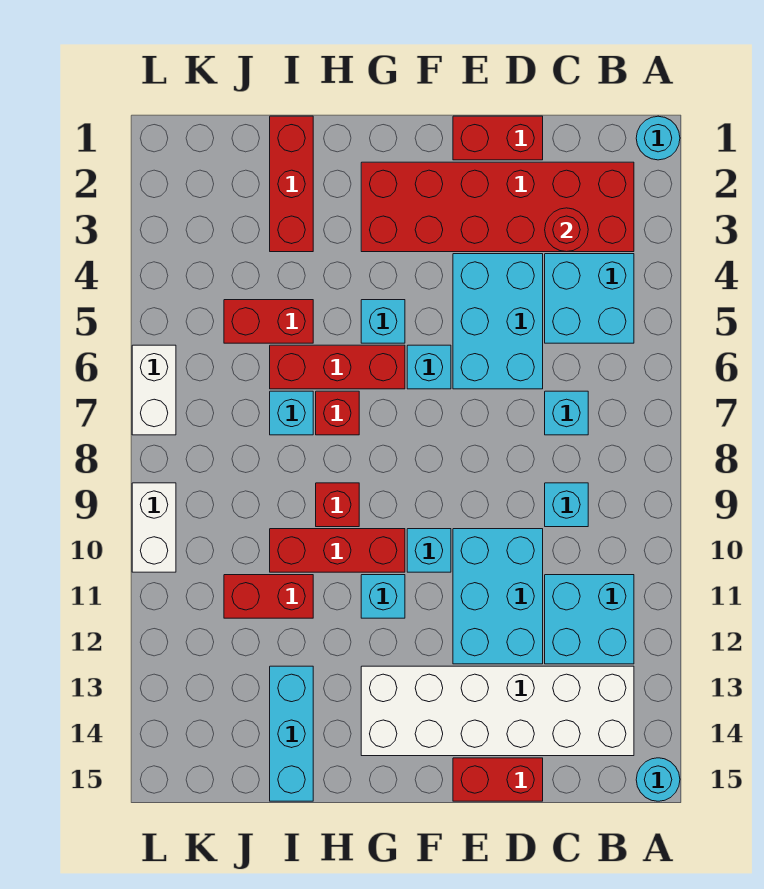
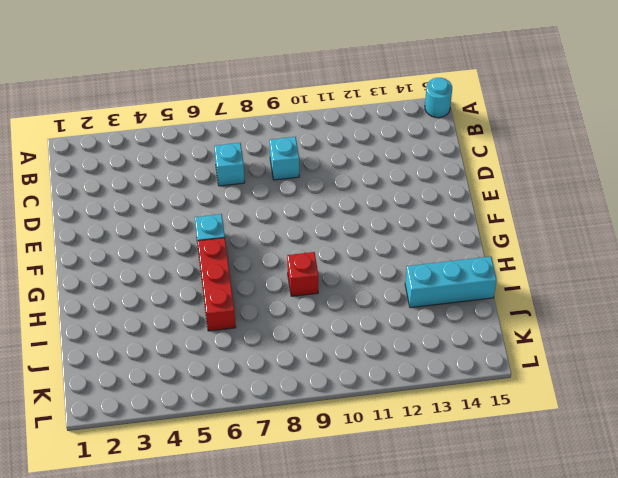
none -> cyan round brick A1 level 1
none -> red brick B2:G3 level 1
none -> cyan brick B4:C5 level 1

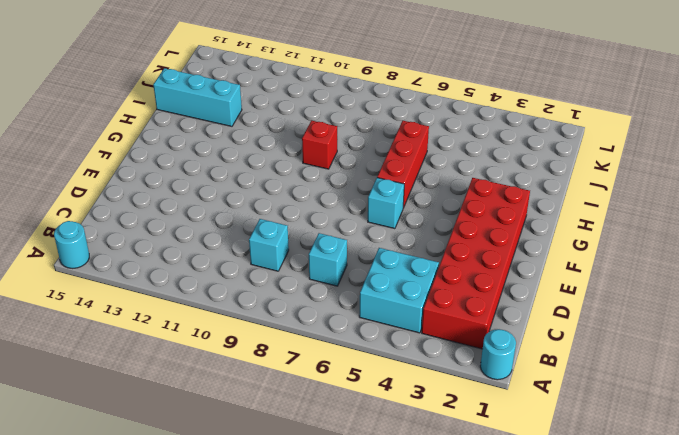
none -> cyan brick B11:C12 level 1
none -> white brick B13:G14 level 1
none -> red brick D1:E1 level 1

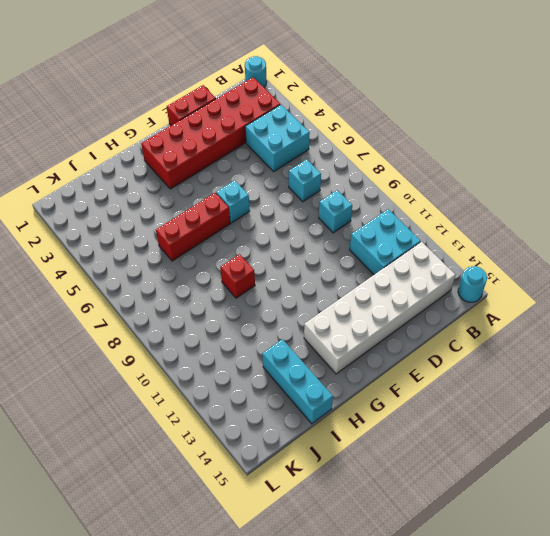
none -> cyan brick D4:E6 level 1
none -> cyan brick D10:E12 level 1
none -> red brick D15:E15 level 1

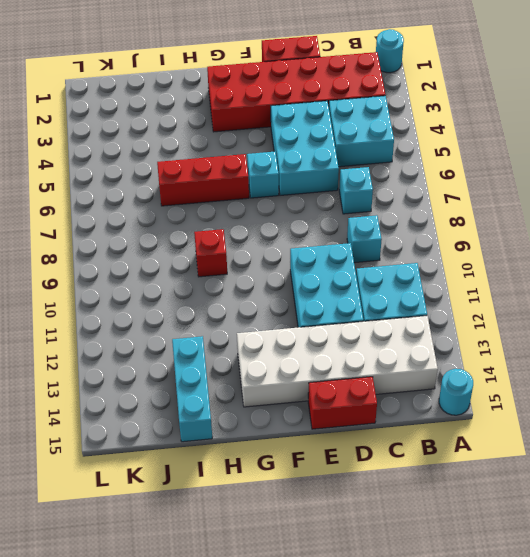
none -> cyan brick F10 level 1
none -> cyan brick G5 level 1
none -> red brick G10:I10 level 1

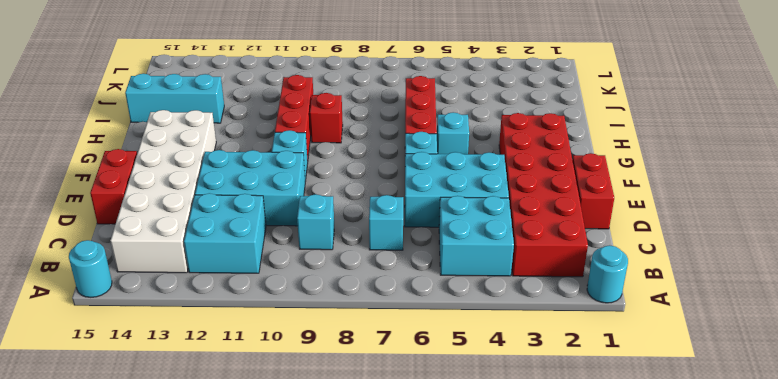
none -> cyan brick G11 level 1
none -> red brick H7 level 1
none -> red brick I1:I3 level 1

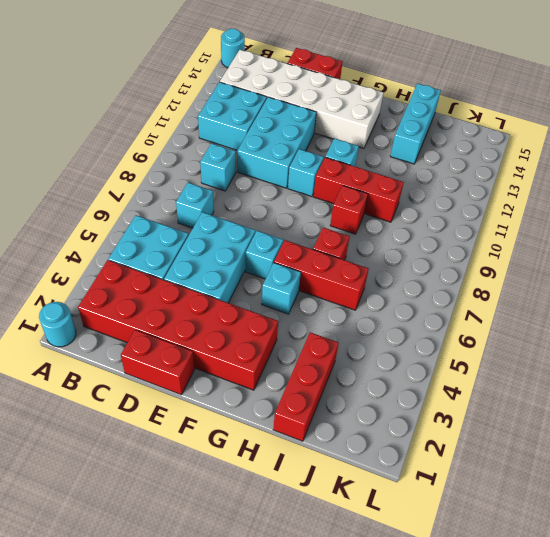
none -> red brick I5:J5 level 1
none -> cyan brick I7 level 1
none -> red brick I11:J11 level 1

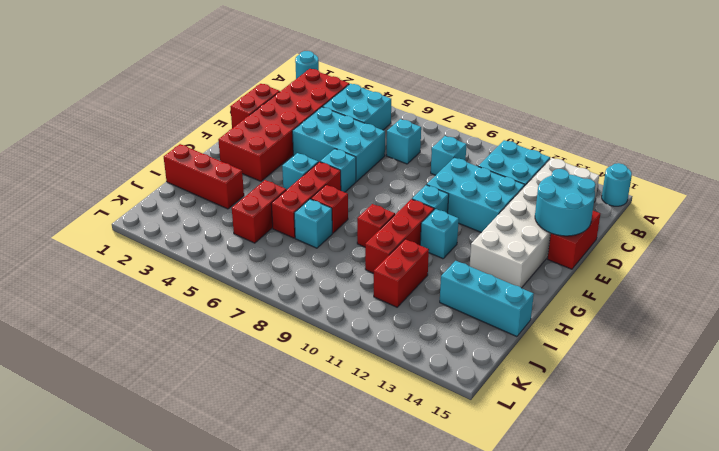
cyan round brick D14:E15 level 2 -> none
none -> white brick L6:L7 level 1
none -> white brick L9:L10 level 1
none -> red round brick C3 level 2

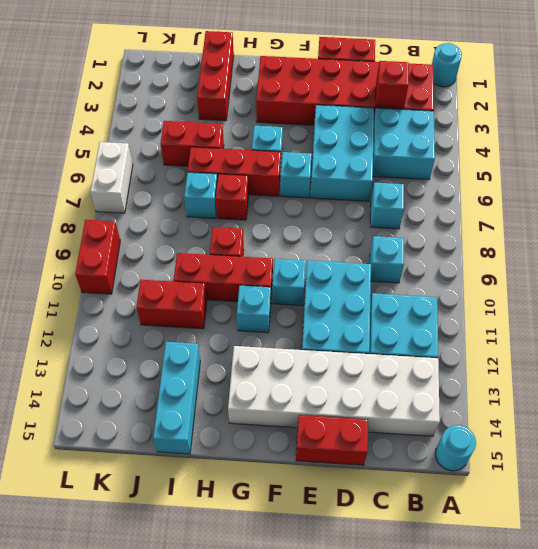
red brick C3 level 2 -> red round brick C3 level 2
red brick L9:L10 level 1 -> white brick L9:L10 level 1

